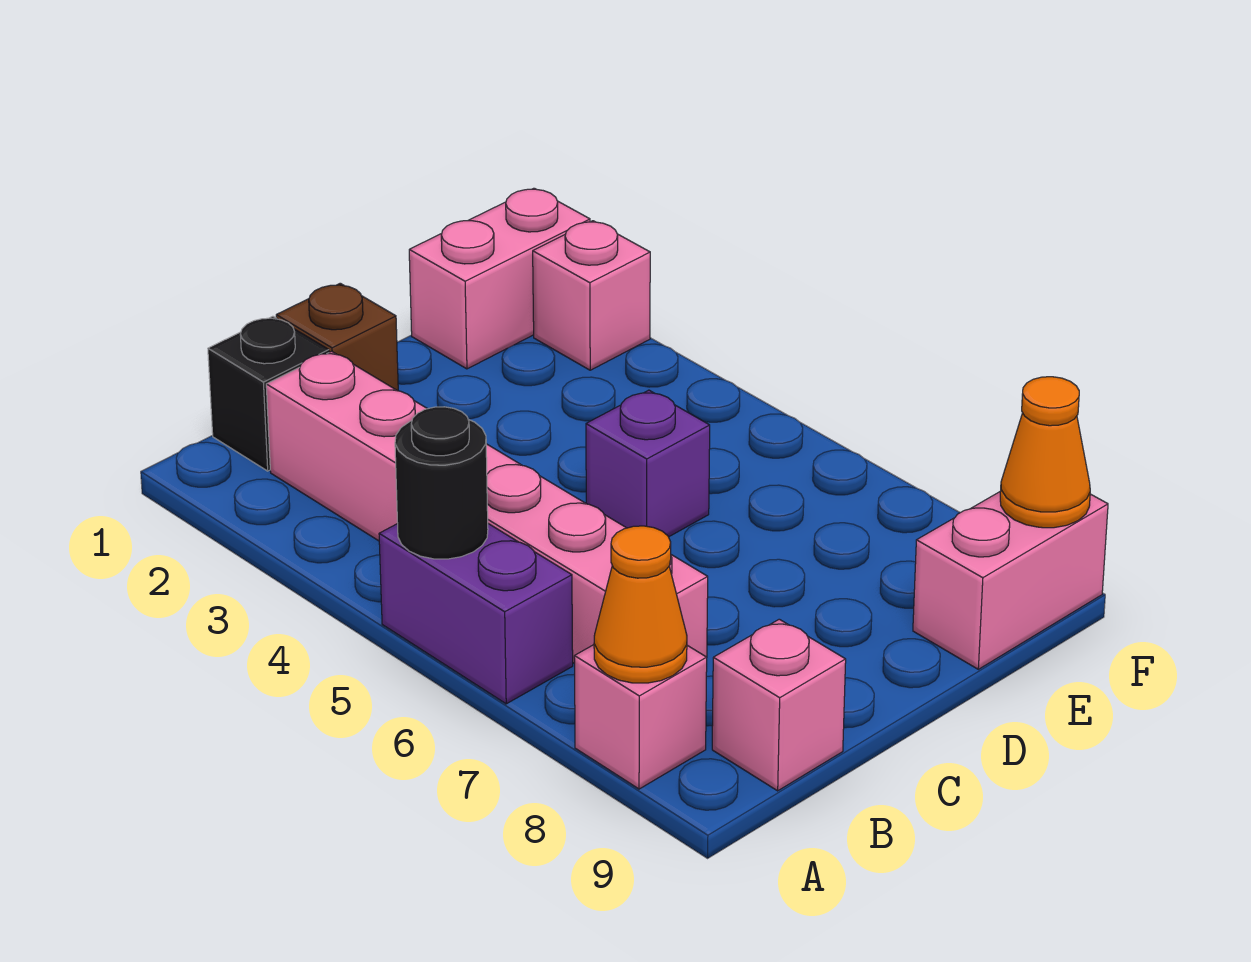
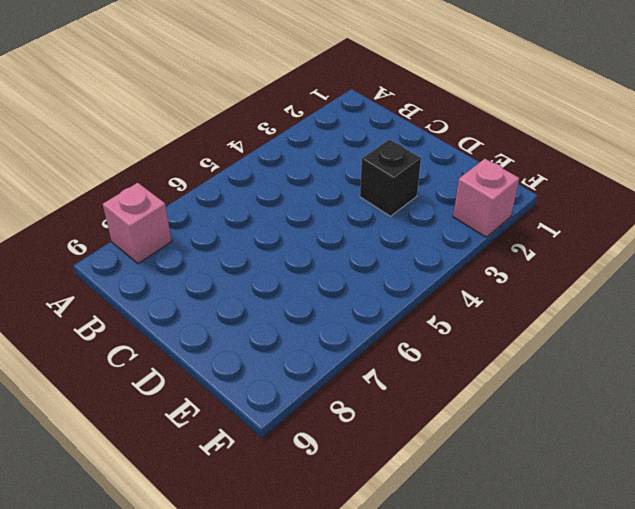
black brick D3 level 1 -> black brick B1 level 1
none -> purple brick A5:A6 level 1
none -> pink brick B2:B7 level 1
none -> pink brick B9 level 1

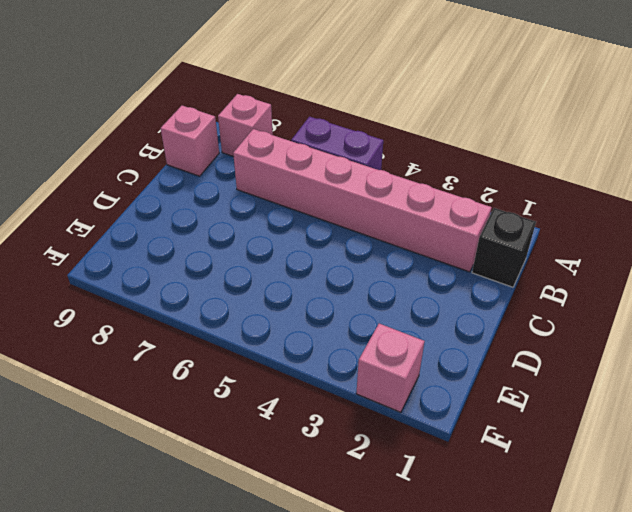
none -> brown brick C1 level 1
none -> purple brick D5 level 1
none -> pink brick E1:F1 level 1

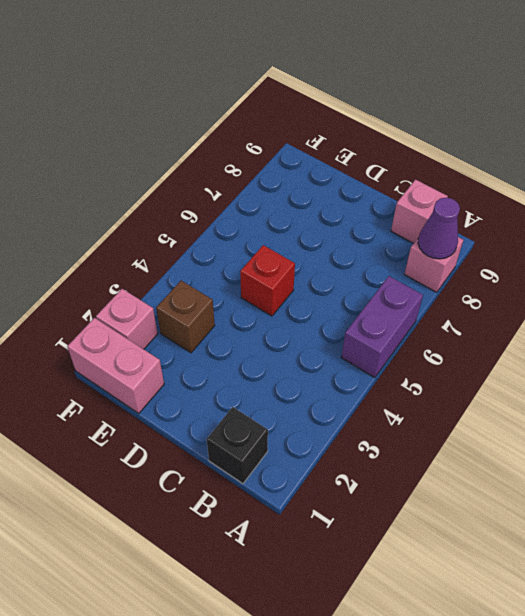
purple cone A8 level 2 -> orange cone A8 level 2
red brick D5 level 1 -> purple brick D5 level 1
brown brick E3 level 1 -> brown brick C1 level 1
none -> pink brick B2:B7 level 1
none -> pink brick E9:F9 level 1
none -> black round brick A5 level 2

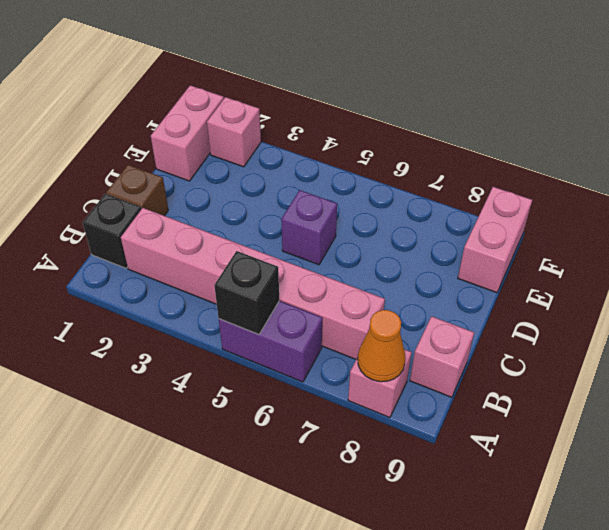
black brick A5 level 2 -> black round brick A5 level 2
none -> orange cone F9 level 2

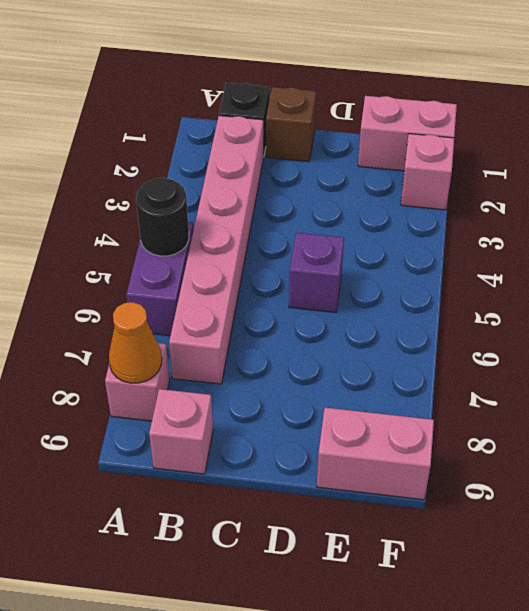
none -> orange cone F9 level 2

